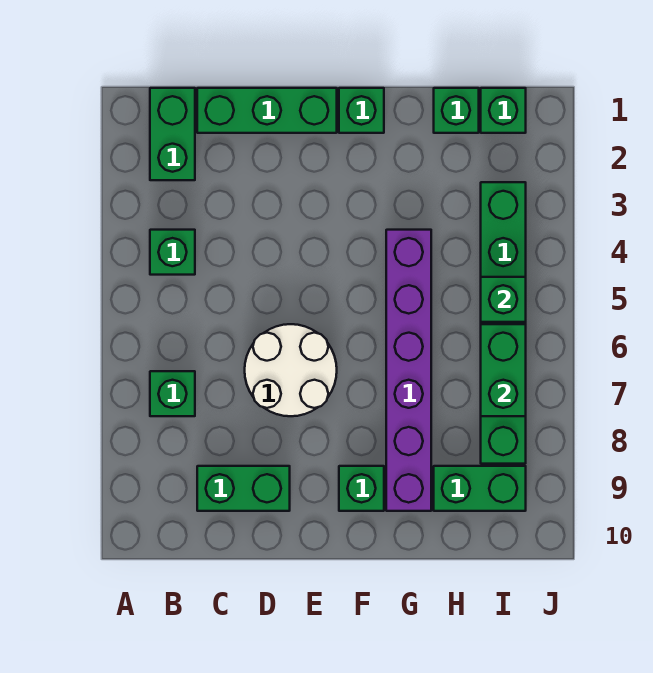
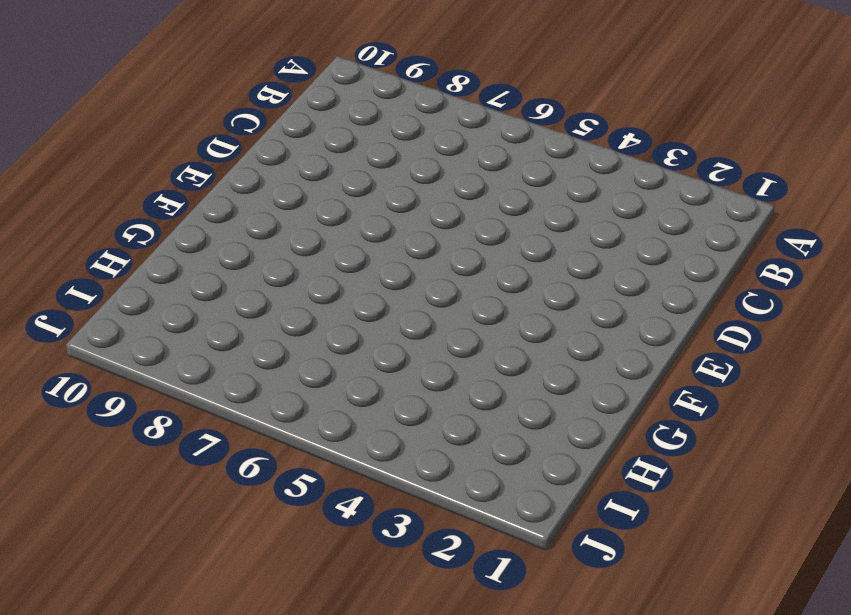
none -> green brick B1:B2 level 1
none -> green brick B4 level 1
none -> green brick B7 level 1

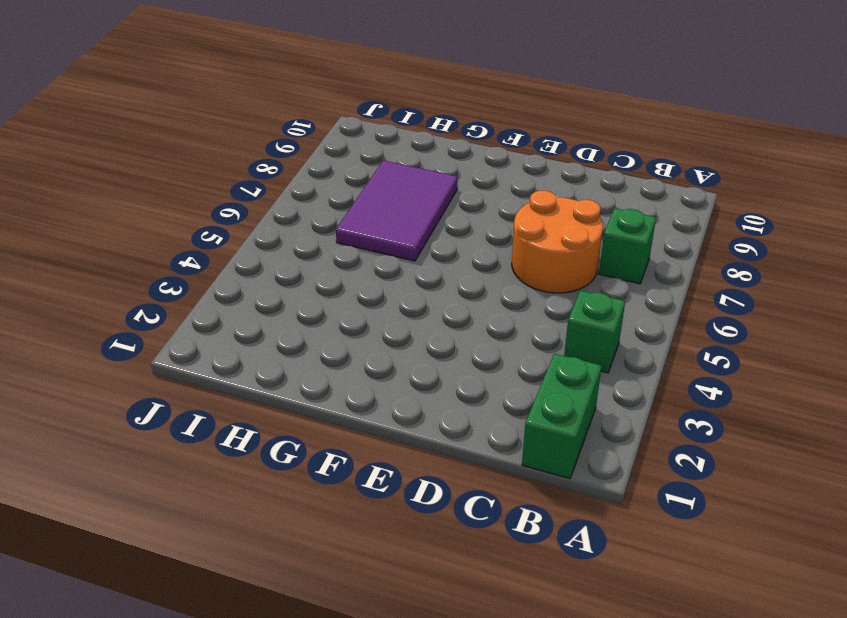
orange round brick C6:D7 level 1 -> white round brick D6:E7 level 1
purple tile G6:H8 level 1 -> purple brick G4:G9 level 1
none -> green brick C1:E1 level 1
none -> green brick C9:D9 level 1
none -> green brick F1 level 1

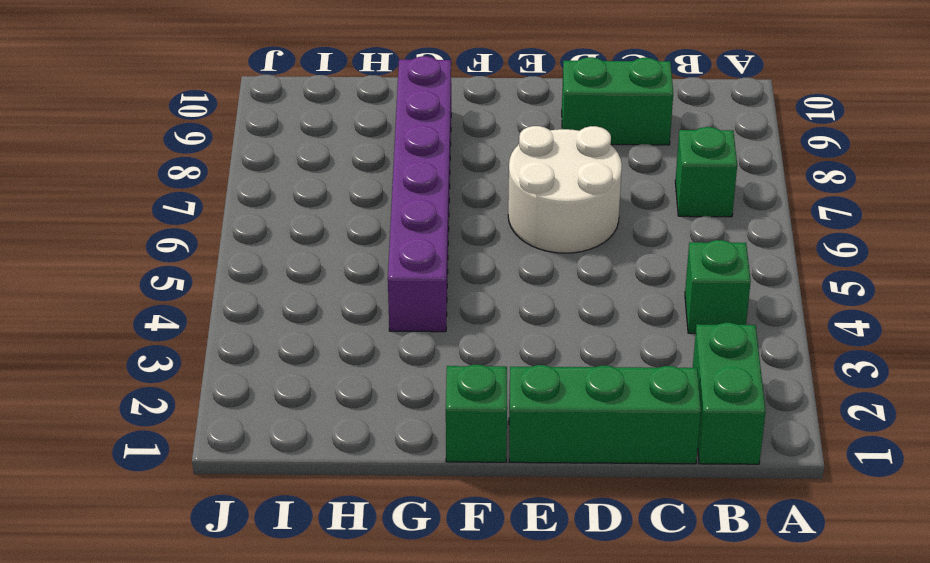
none -> green brick F9 level 1
none -> green brick H1 level 1
none -> green brick H9:I9 level 1

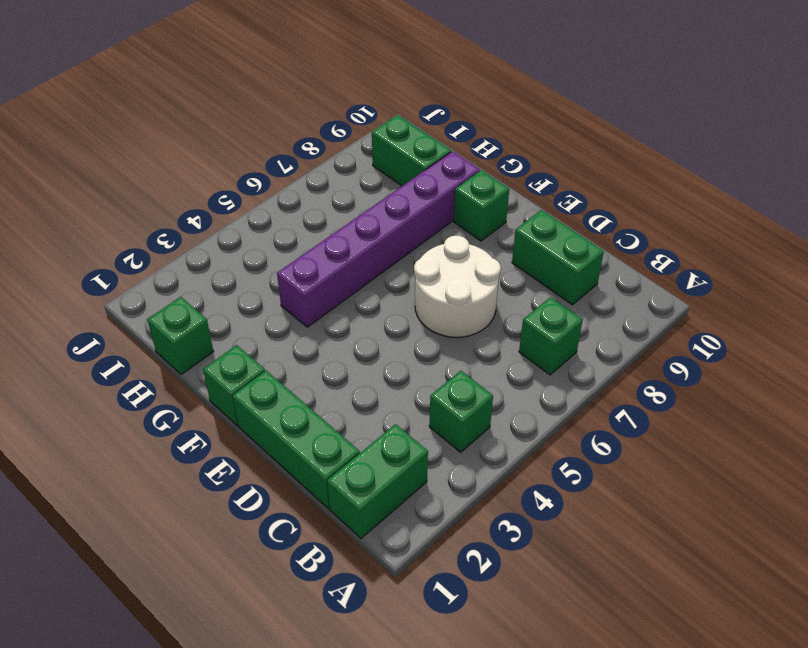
none -> green brick I1 level 1
none -> green brick I3:I8 level 1
none -> green brick I5 level 2

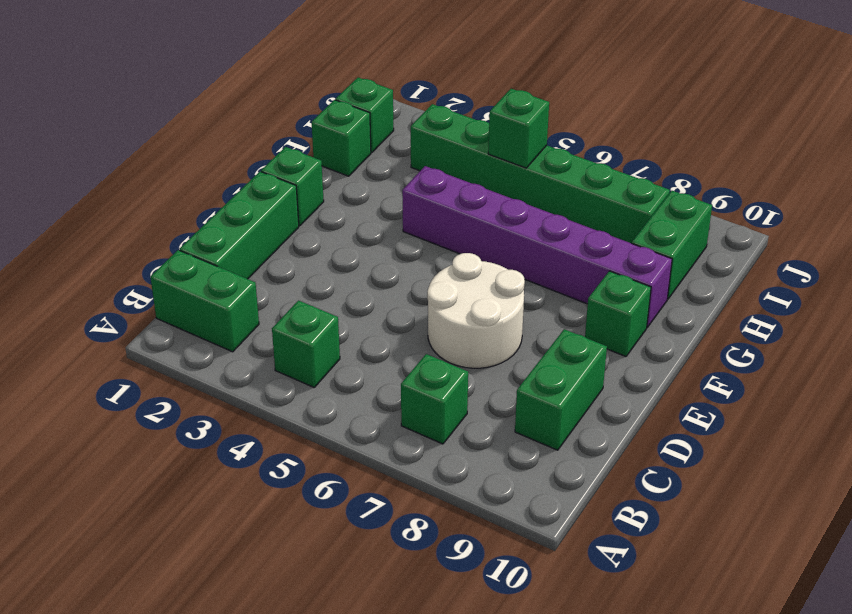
none -> green brick I6:I7 level 2

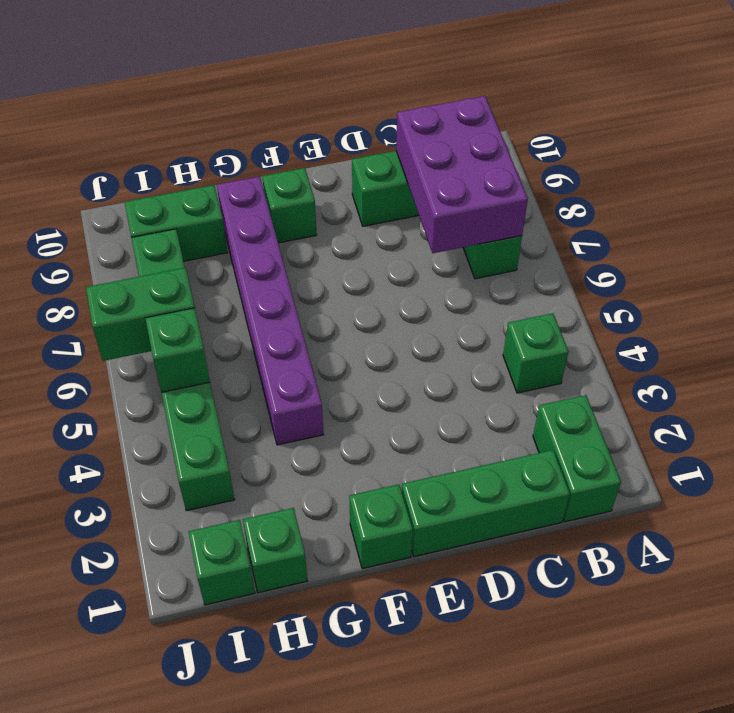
purple brick B7:C9 level 2 -> none
green brick I6:J6 level 2 -> green brick I6:I7 level 2
none -> white round brick D6:E7 level 1

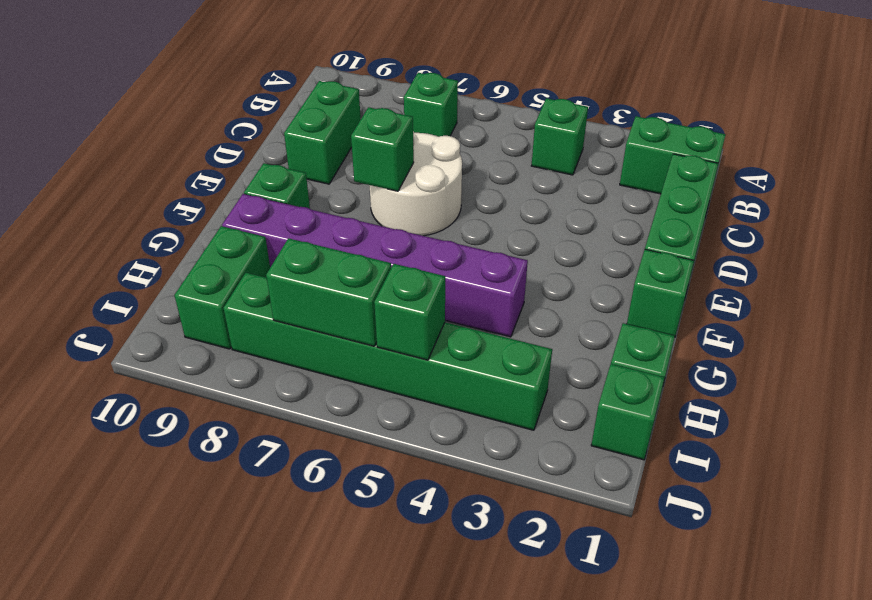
green brick E7 level 2 -> none

